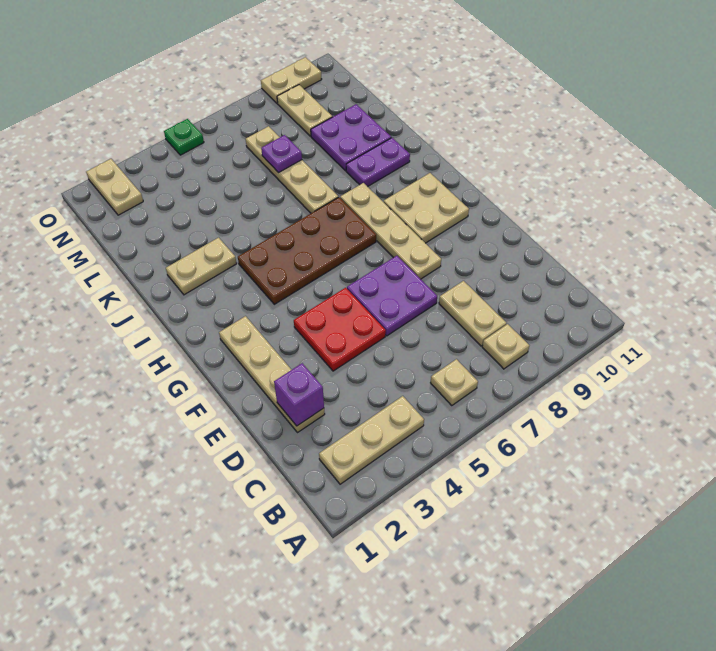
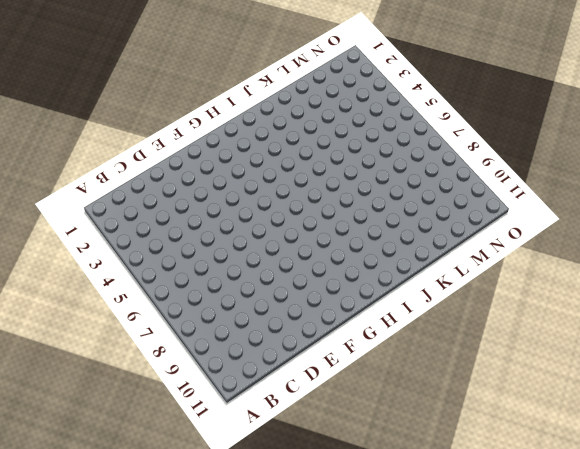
none -> tan plate B2:B4 level 1
none -> tan plate B6 level 1
none -> tan plate B8 level 1

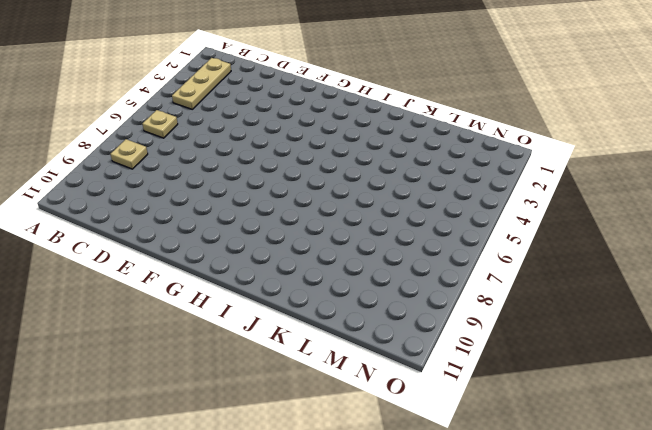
none -> tan plate C8:D8 level 1
none -> tan plate D2:G2 level 1
none -> red plate E4:F5 level 1

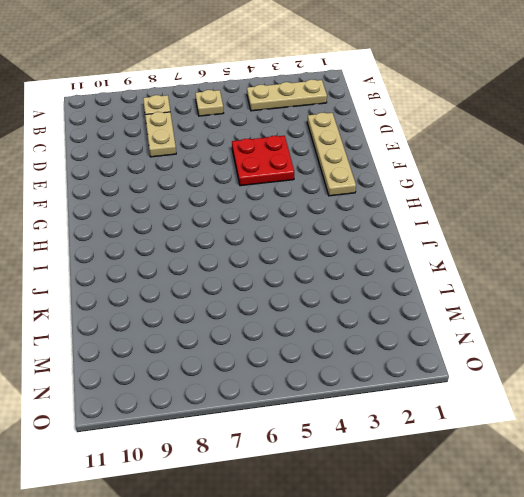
none -> purple plate E6:F7 level 1
none -> tan plate F8:I8 level 1
none -> tan plate G9:H10 level 1

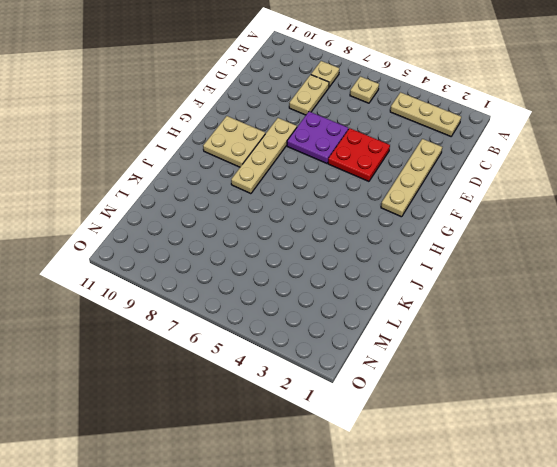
none -> brown plate H4:I7 level 1
none -> tan plate J2:J3 level 1
none -> tan plate J7:M7 level 1

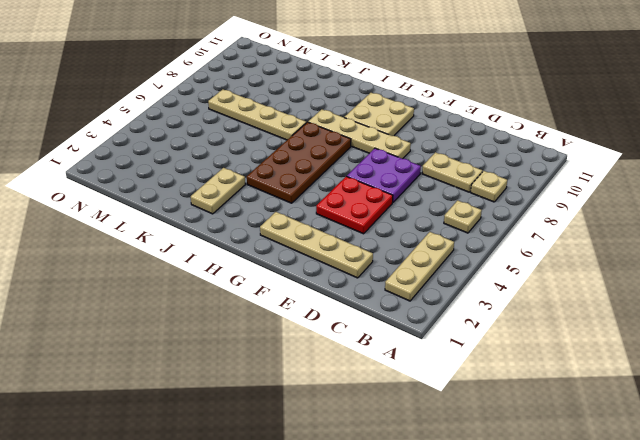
none -> purple plate J9:J10 level 1
none -> purple plate K9:L10 level 1
none -> tan plate M9:N9 level 1

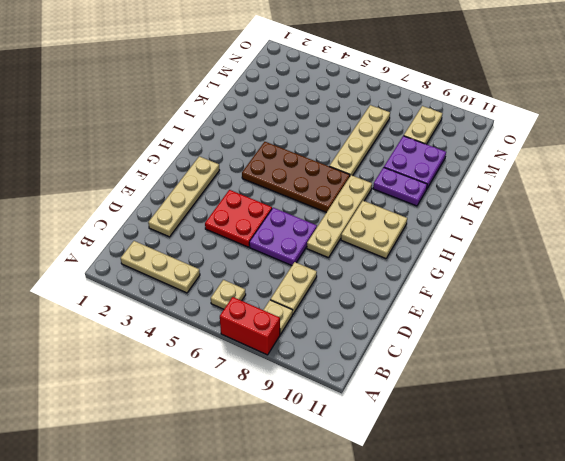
red brick A7:A8 level 1 -> none
none -> tan plate J2:J3 level 1
none -> tan plate N2:O2 level 1
none -> green plate O5 level 1

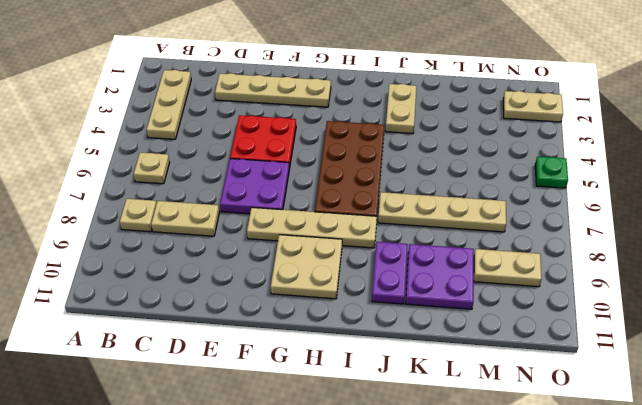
none -> tan plate O9:O10 level 1
none -> purple brick D2 level 2
none -> purple plate L7 level 2

